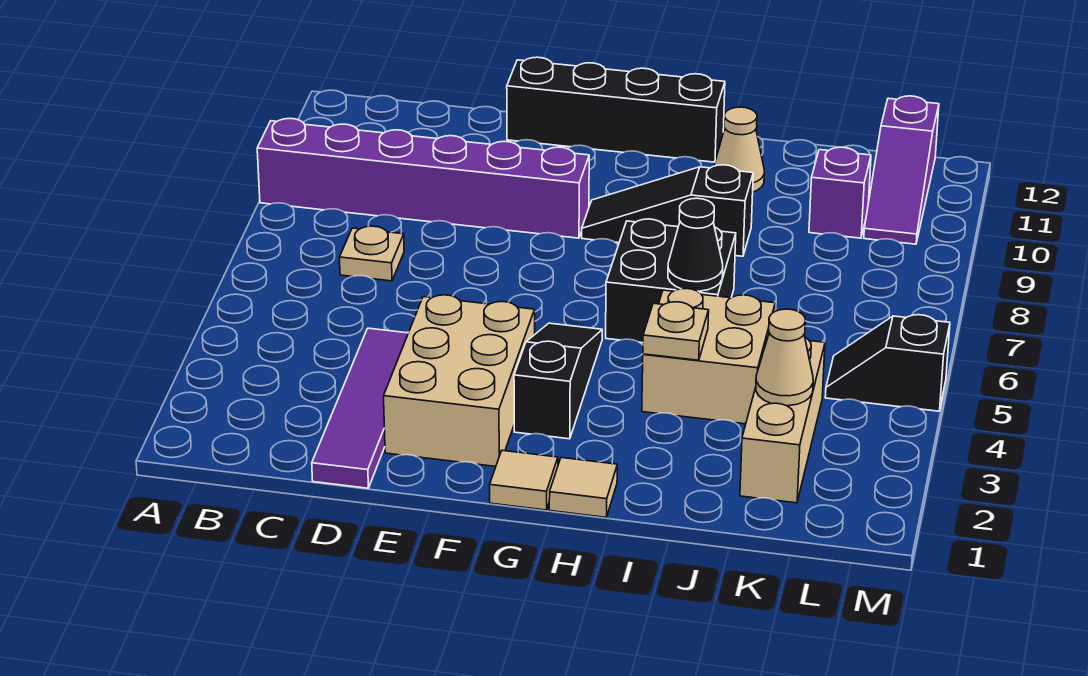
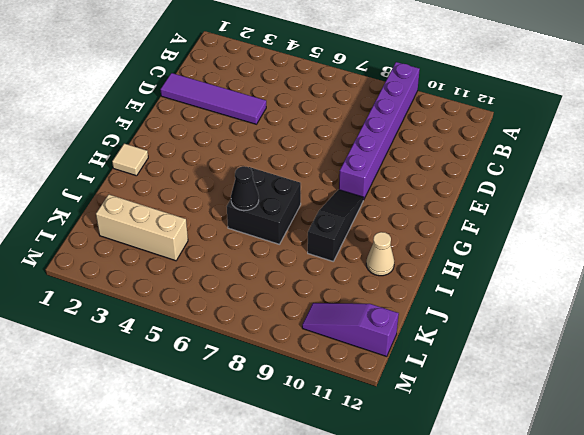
none -> tan plate C7 level 1
none -> tan brick E2:F4 level 1
none -> black brick E12:H12 level 1

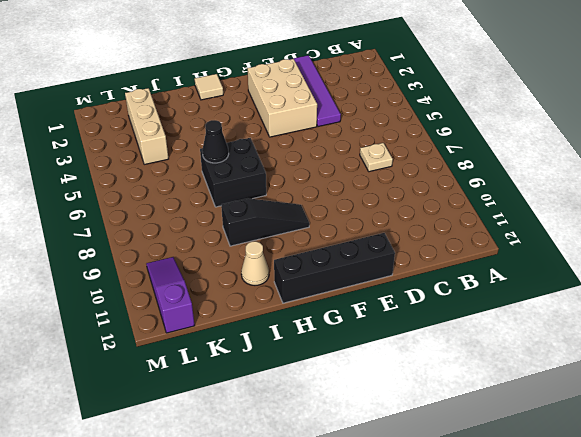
none -> purple brick A9:F9 level 1
none -> tan tile G1 level 1
none -> black slope G3:G5 level 1 top 3

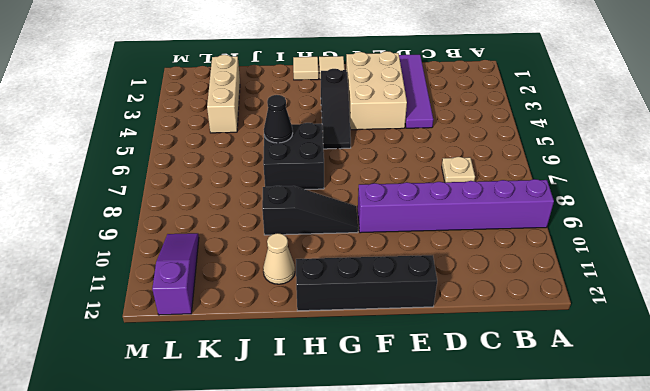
none -> tan brick I4:J5 level 1
none -> purple brick K10 level 1
none -> black slope L5:M5 level 1 top M

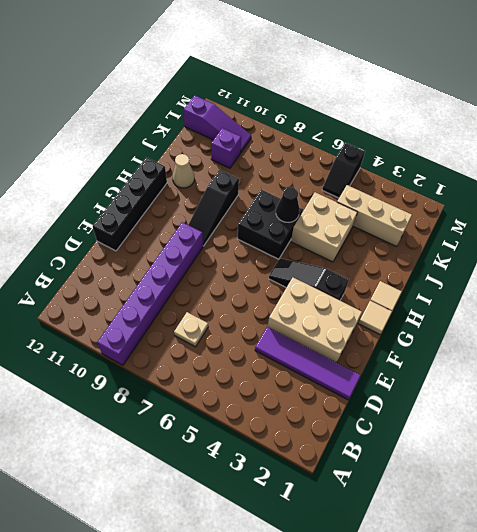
none -> tan plate I4 level 2
none -> tan cone K3 level 2

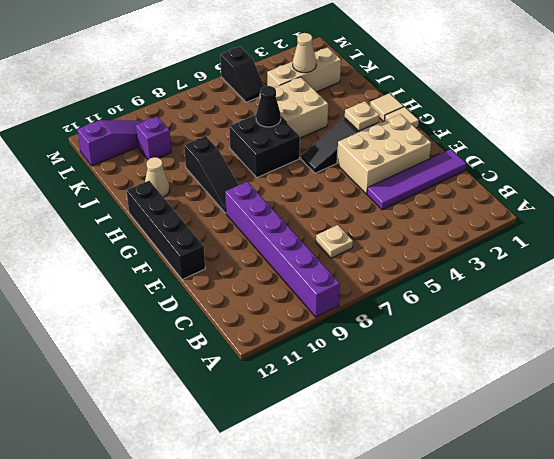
tan plate G3 level 2 -> tan plate I4 level 2

